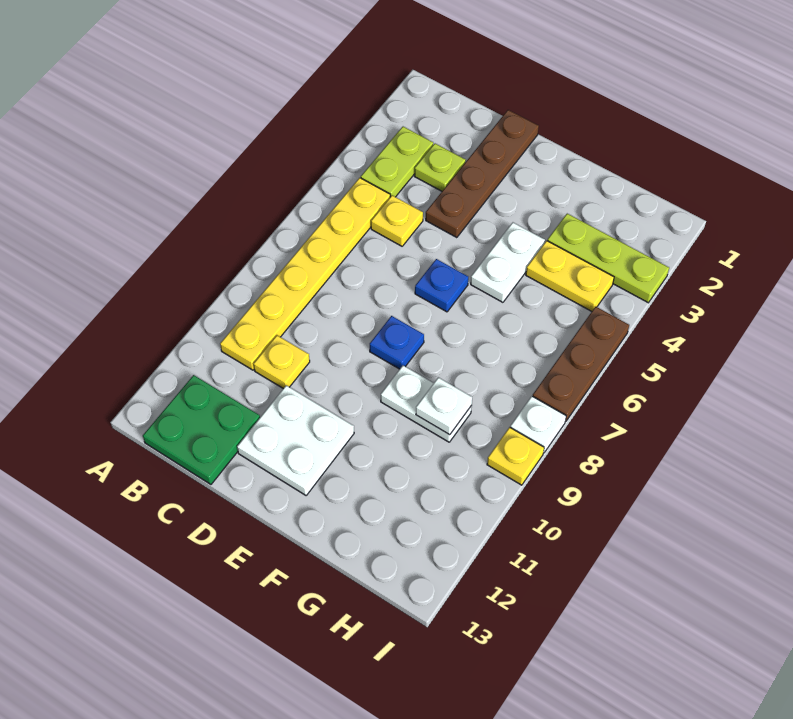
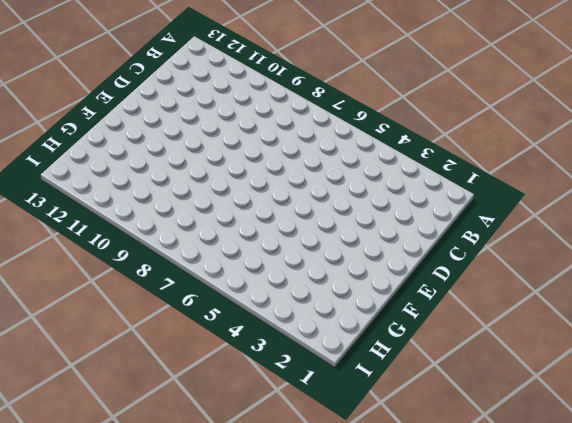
none -> lime plate B3:B4 level 1
none -> yellow plate B5:B10 level 1
none -> green plate B12:C13 level 1

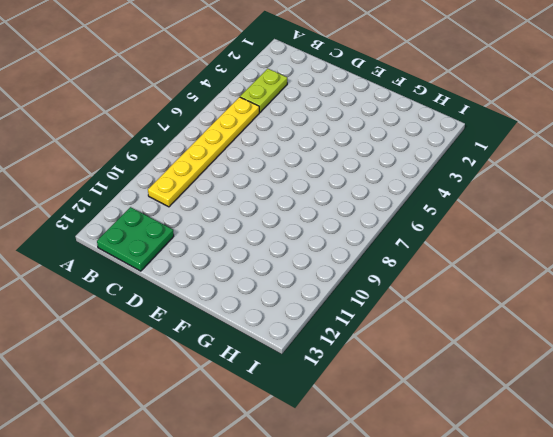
none -> lime plate C3 level 1
none -> yellow plate C5 level 1
none -> yellow plate C10 level 1

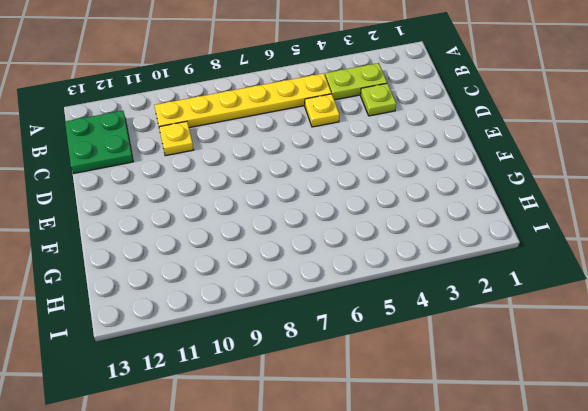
none -> brown plate D1:D4 level 1
none -> white plate D11:E12 level 1
none -> blue plate E6 level 1

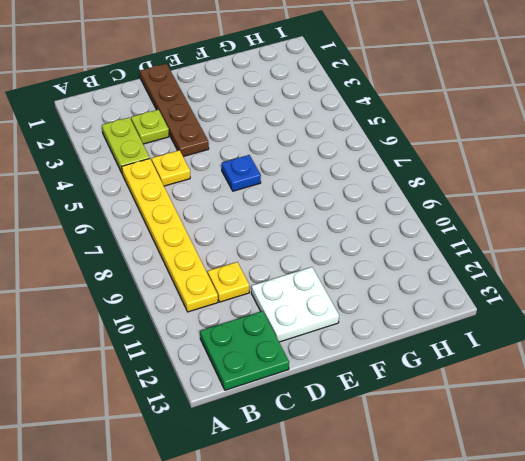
none -> blue plate E8 level 1
none -> white plate F4:F5 level 1
none -> white plate F9:G9 level 1

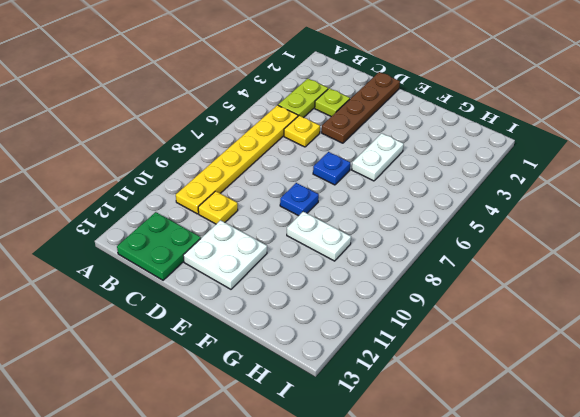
none -> lime plate G3:I3 level 1
none -> yellow plate G4:H4 level 1
none -> brown plate I5:I7 level 1

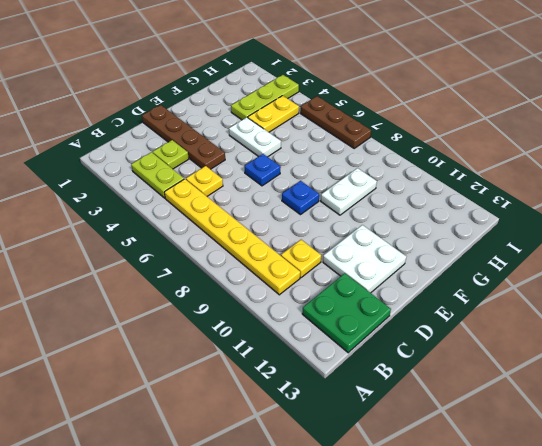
none -> white plate I8 level 1
none -> yellow plate I9 level 1
none -> white plate G9 level 2

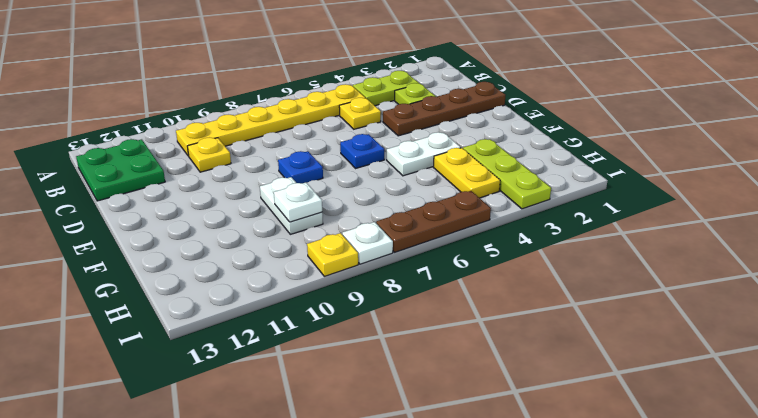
none -> white plate D11:E12 level 1

